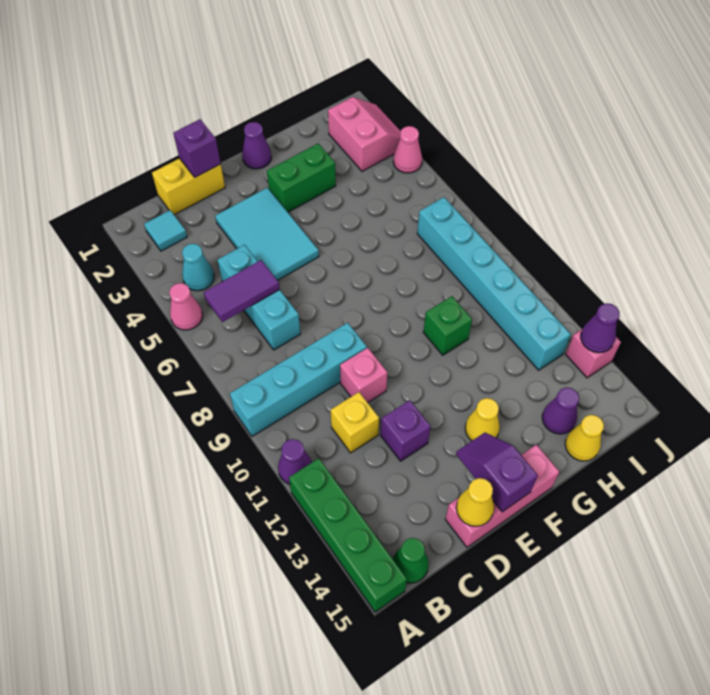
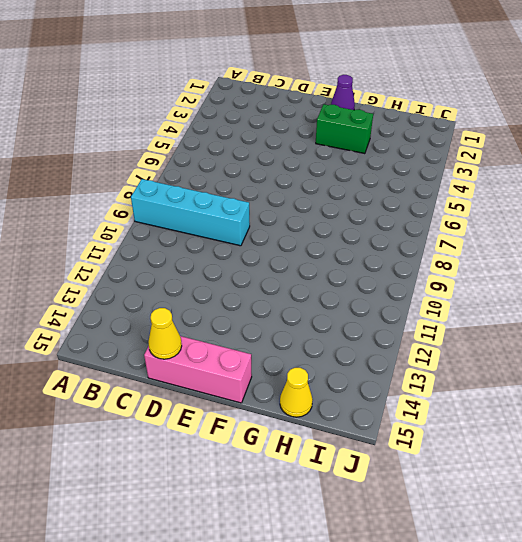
none -> pink cone A5 level 1
none -> purple cone A11 level 1
none -> green brick A12:A15 level 1

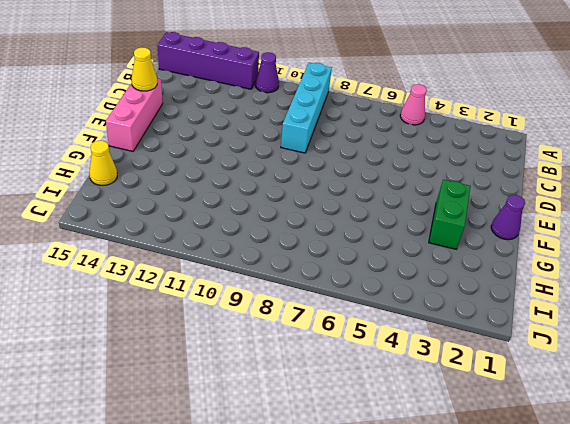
purple brick A12:A15 level 1 -> green brick A12:A15 level 1
none -> cyan tile B2 level 1
none -> cyan cone B4 level 1
none -> green cone B15 level 1

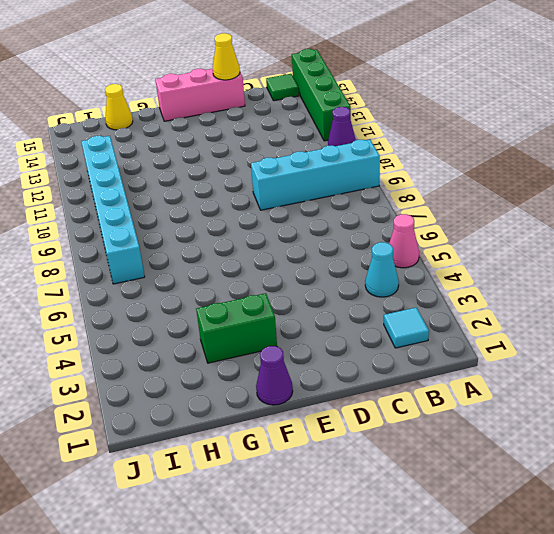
green tile B15 level 1 -> green cone B15 level 1
none -> yellow brick C1:D1 level 1
none -> cyan brick C5:C7 level 1
none -> yellow brick C11 level 1

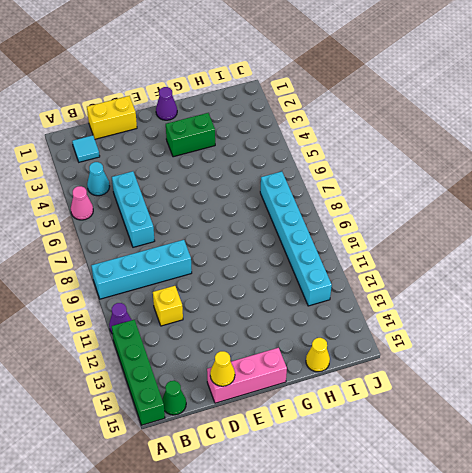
none -> cyan tile D3:E5 level 1
none -> pink brick D10 level 1
none -> purple brick D12 level 1

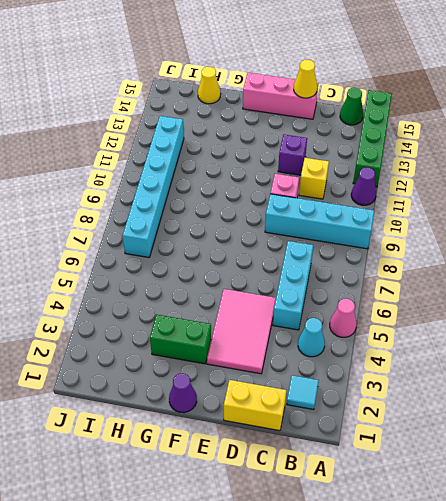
pink tile D3:E5 level 1 -> cyan tile D3:E5 level 1
none -> yellow cone F13 level 1
none -> green brick G10 level 1
none -> purple cone H14 level 1

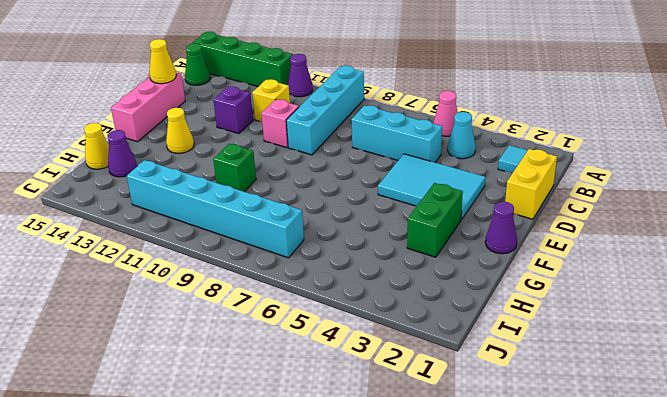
none -> pink slope I2:J3 level 1 top I
none -> pink cone J4 level 1
none -> pink brick J13 level 1

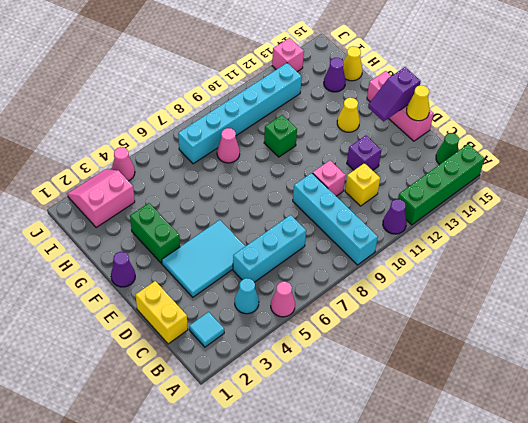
pink cone H8 level 1 -> none
none -> purple tile B6:C6 level 2
none -> purple brick D1 level 2
none -> purple cone J13 level 2

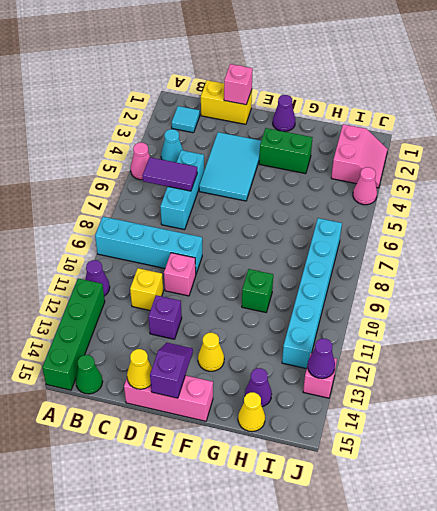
pink brick D1 level 2 -> purple brick D1 level 2

